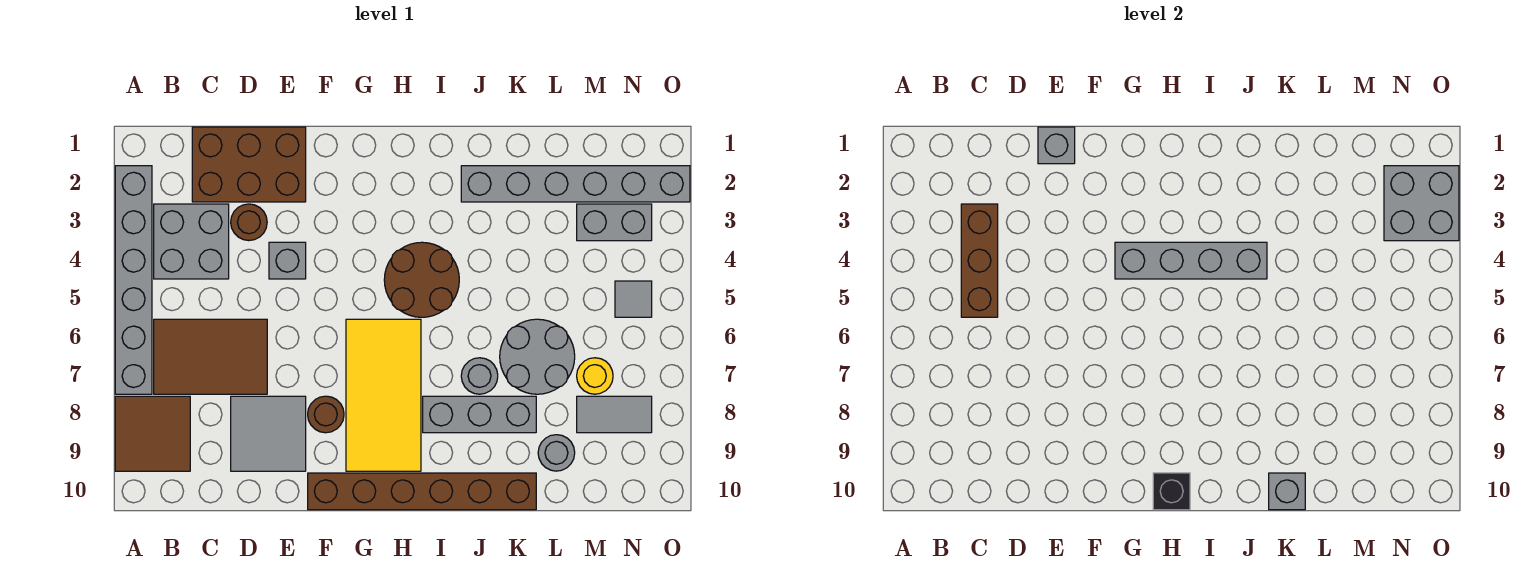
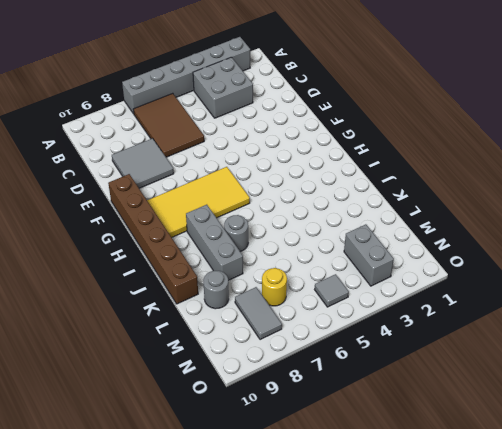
none -> brown tile A8:B9 level 1
none -> brown brick C1:E2 level 1
none -> brown round brick D3 level 1

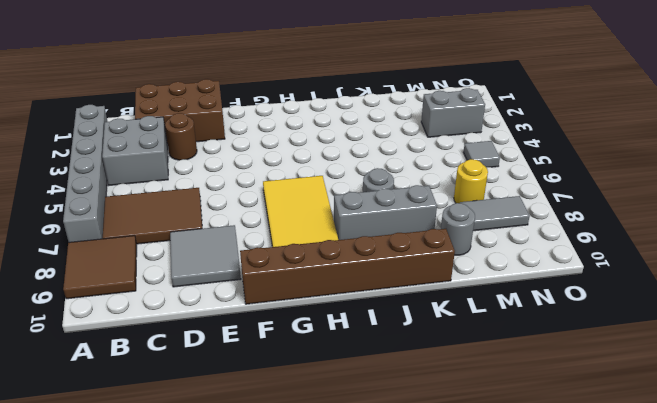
none -> grey brick E4 level 1
none -> brown round brick F8 level 1
none -> brown round brick H4:I5 level 1

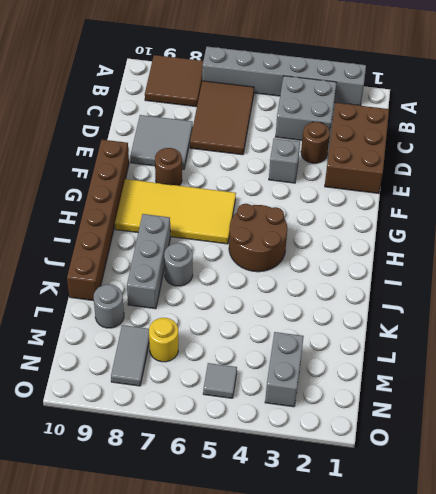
none -> grey brick J2:O2 level 1
none -> grey round brick K6:L7 level 1
none -> brown brick C3:C5 level 2

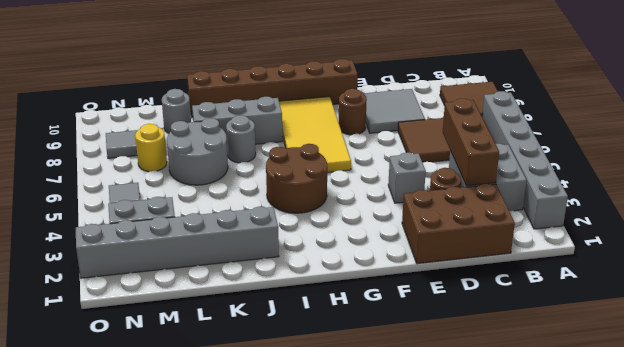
none -> grey brick E1 level 2
none -> grey brick G4:J4 level 2
none -> black brick H10 level 2

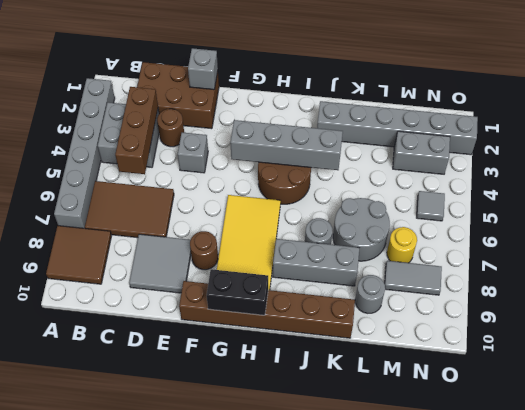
black brick G10:H10 level 2 -> black brick H10 level 2
none -> grey brick K10 level 2
none -> grey brick N2:O3 level 2

